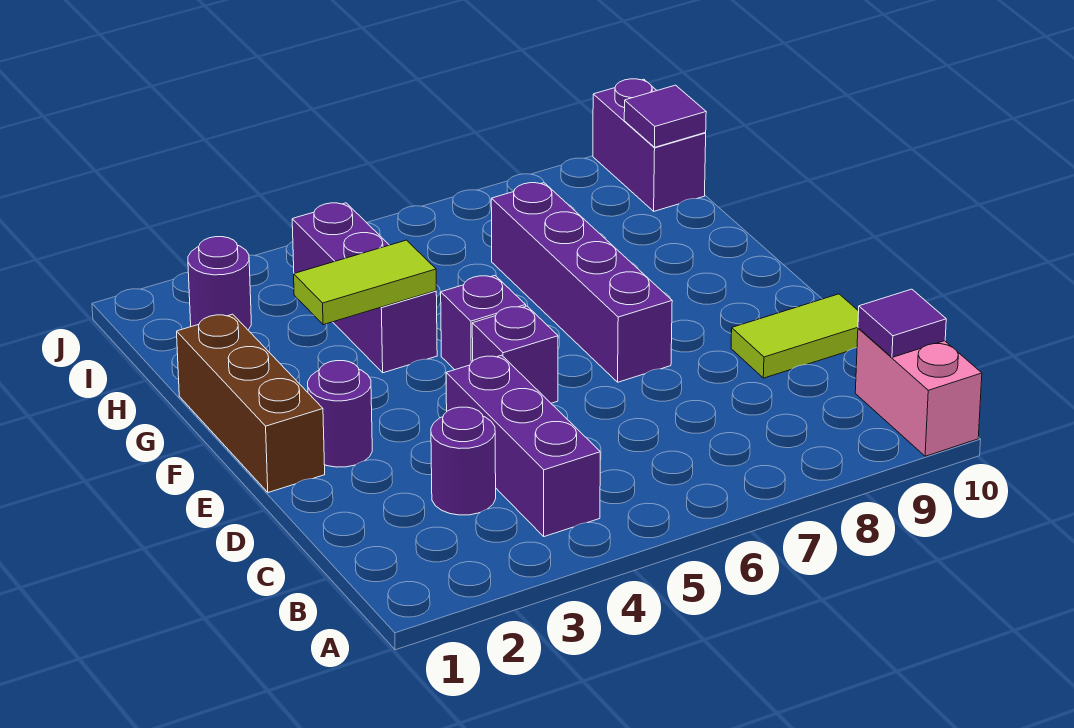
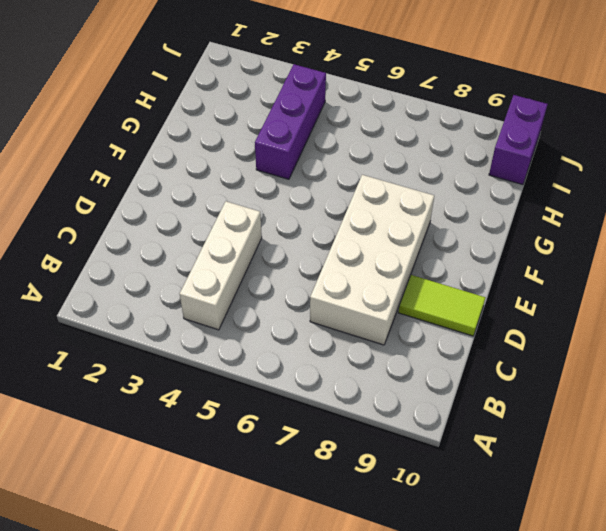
white brick B4:D4 level 1 -> purple brick B4:D4 level 1
white brick C7:F8 level 1 -> purple brick E7:H7 level 1
none -> pink brick A10:B10 level 1
none -> purple round brick C3 level 1
none -> brown brick E1:G1 level 1

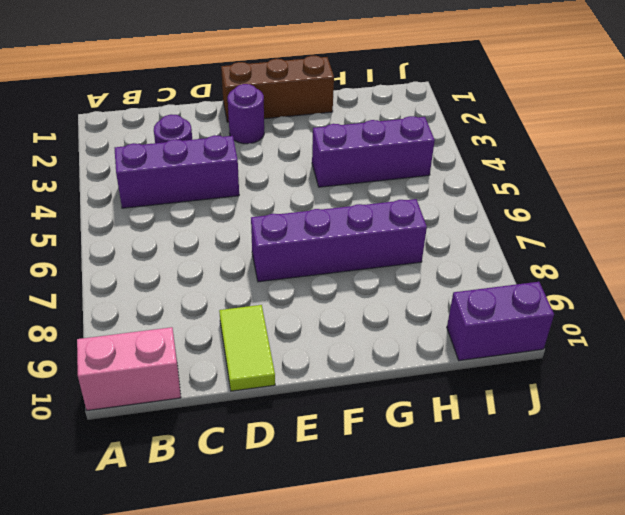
none -> purple brick E5 level 1
none -> purple brick F5 level 1
none -> purple round brick I2 level 1

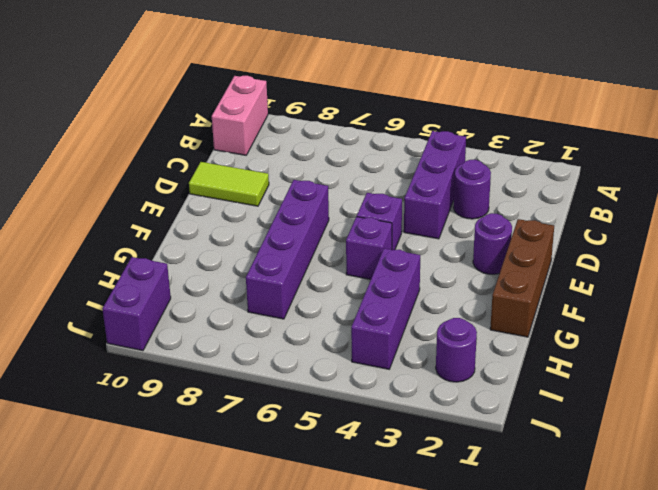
none -> purple tile B10 level 2
none -> lime tile G3:G4 level 2
none -> purple tile I10 level 2

